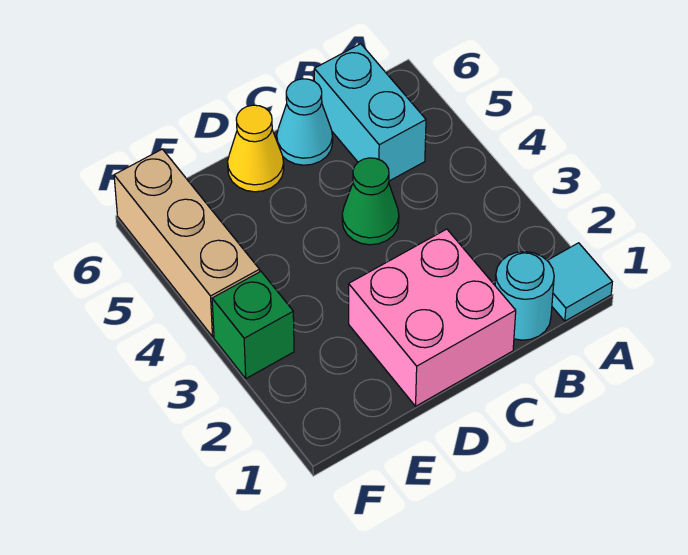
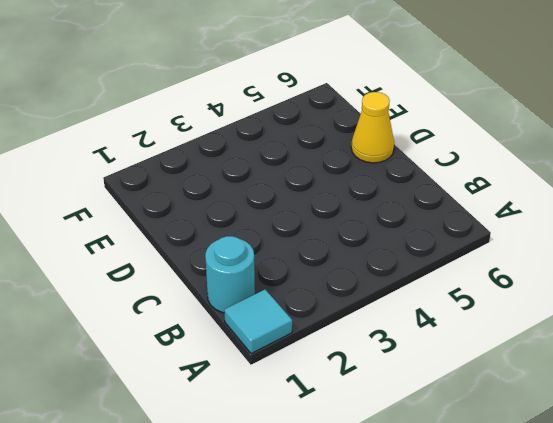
none -> cyan brick B5:B6 level 1
none -> pink brick C1:D2 level 1

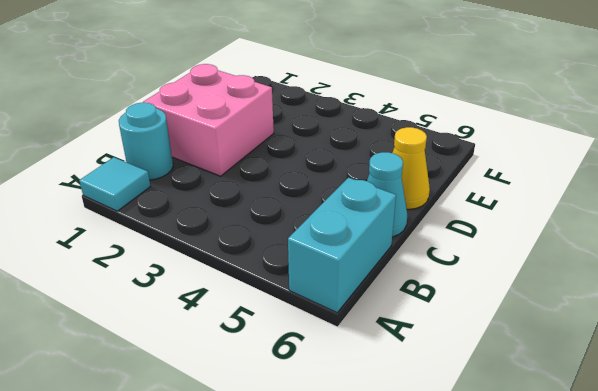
cyan brick A6:B6 level 1 -> cyan brick B5:B6 level 1
none -> green cone C4 level 1
none -> green brick F3 level 1

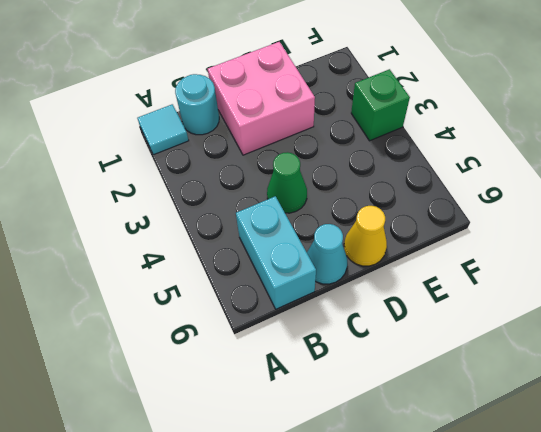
none -> tan brick F4:F6 level 1

